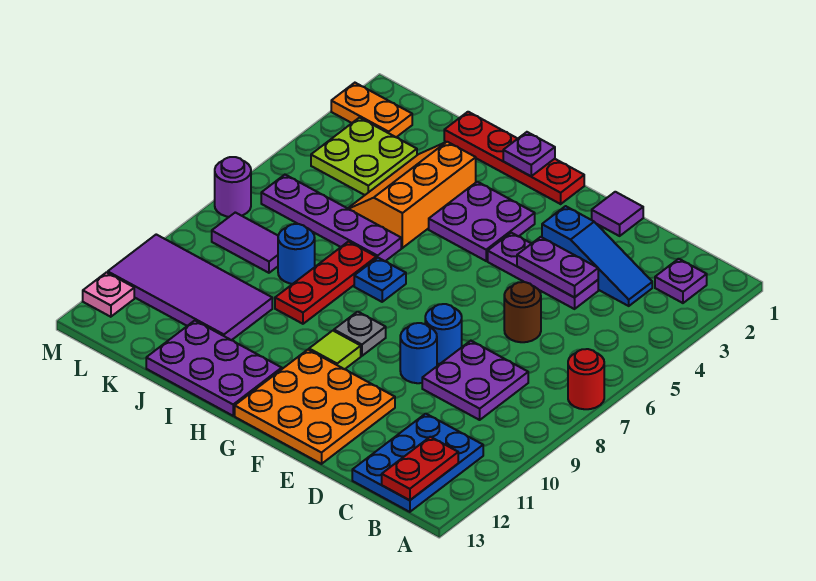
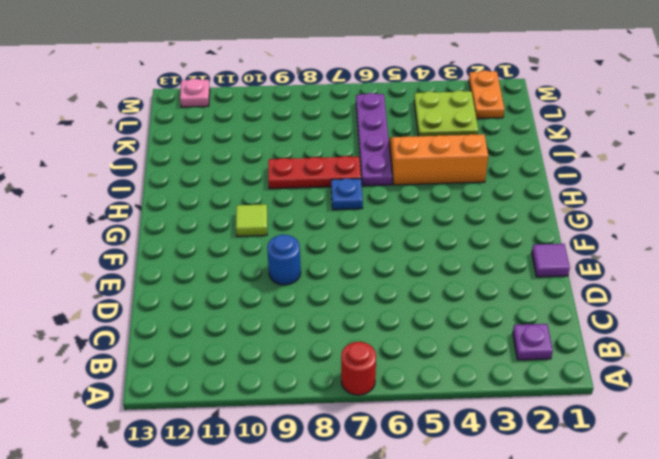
none -> blue plate B11:C13 level 1
none -> blue slope C3:E3 level 1 top E
none -> purple plate C8:D9 level 1
none -> purple plate D4:F4 level 1

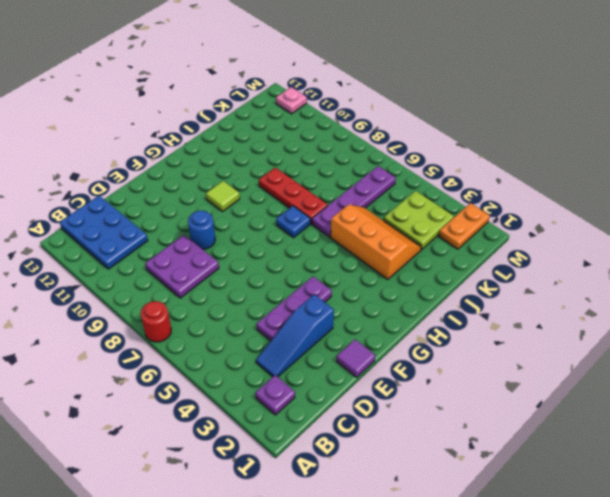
none -> brown round brick D6 level 1
none -> blue round brick E8 level 1
none -> orange plate E11:G13 level 1
none -> red plate G1:J1 level 1

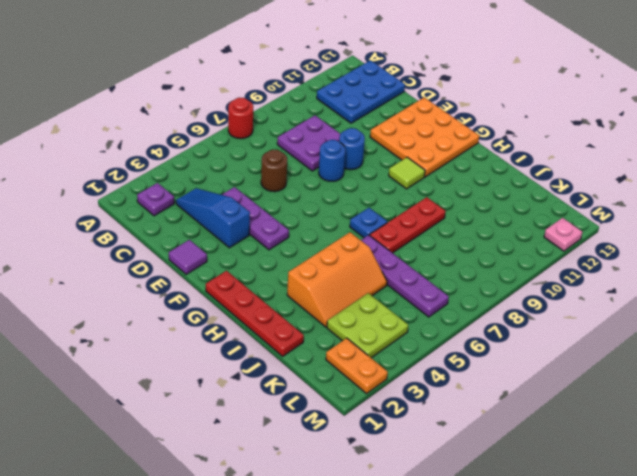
none -> purple plate G3:H4 level 1
none -> grey plate G9 level 1
none -> purple plate H12:J13 level 1
none -> blue round brick J8 level 1

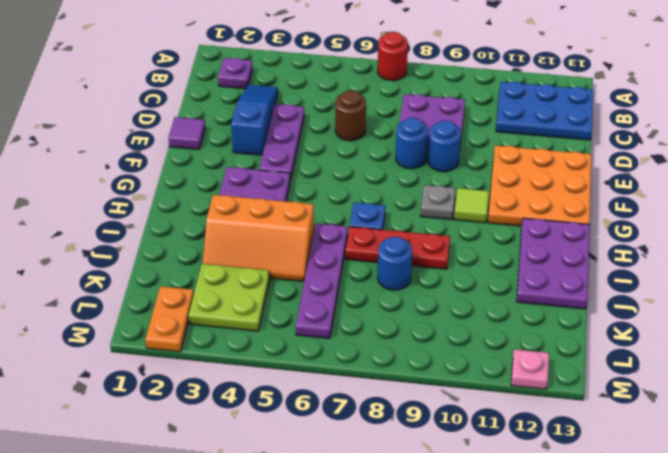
none -> red plate G1:J1 level 1
none -> purple tile J10:M11 level 1
none -> purple tile K8:L8 level 1
none -> purple round brick M7 level 1

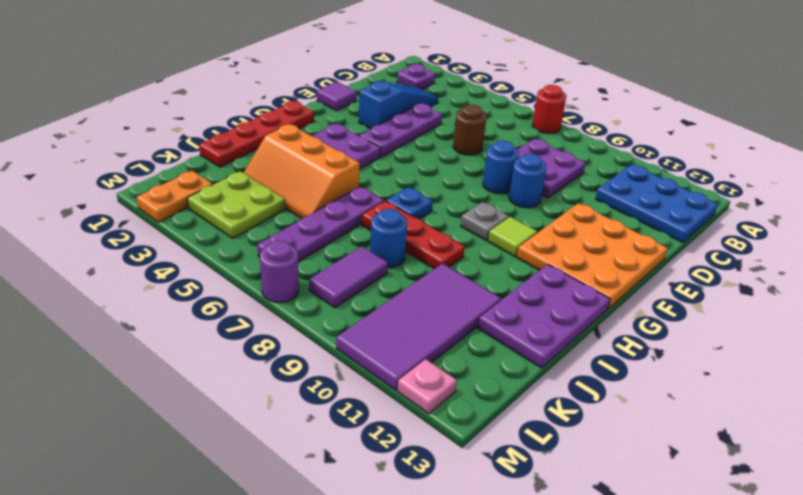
none -> red plate B12:B13 level 2
none -> purple plate D4:E4 level 2
none -> purple plate H1 level 2

